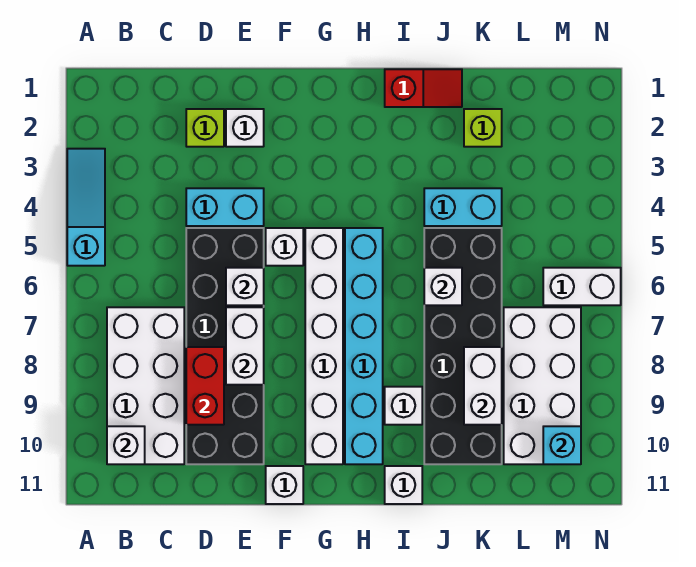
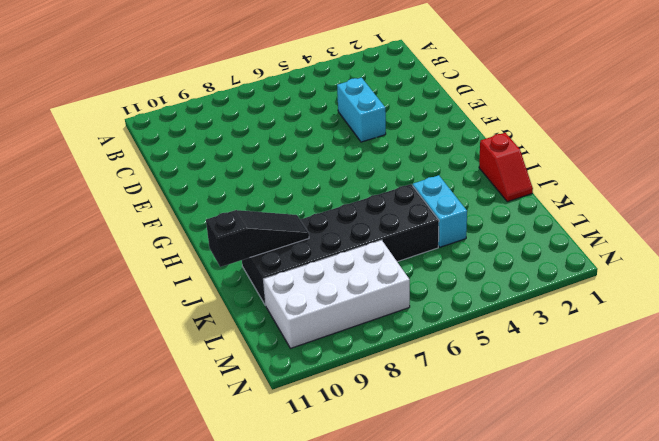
black slope J9:J11 level 2 top 11 -> none
none -> cyan slope A3:A5 level 1 top 5
none -> white brick B7:C10 level 1
none -> lime brick D2 level 1

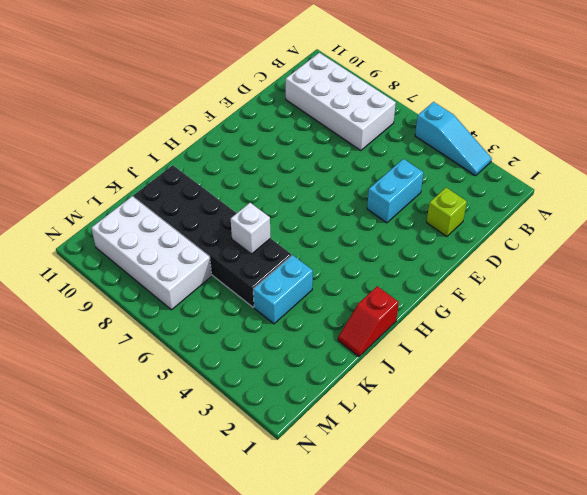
none -> black brick D5:E10 level 1
none -> white brick E2 level 1
none -> white brick F5 level 1

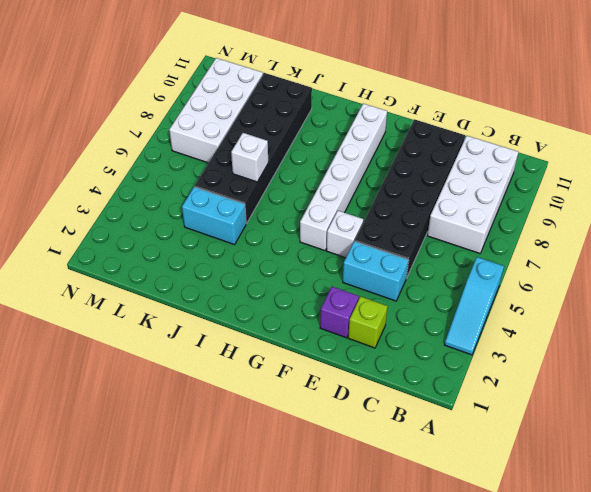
purple brick E2 level 1 -> white brick E2 level 1
none -> white brick F11 level 1
none -> cyan brick H5:H10 level 1
none -> red slope I1:J1 level 1 top I

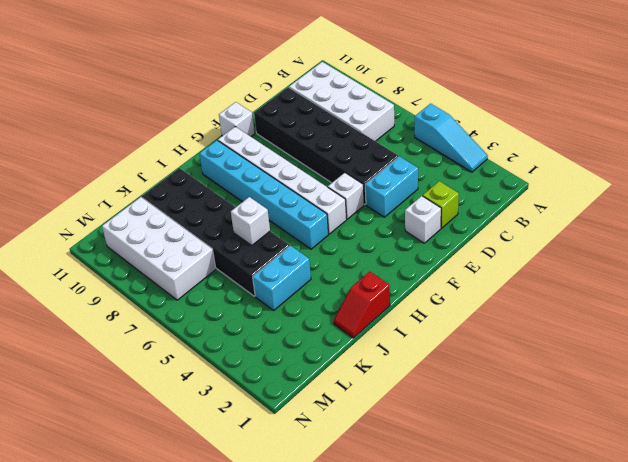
none -> white brick I9 level 1
none -> white brick I11 level 1
none -> lime brick K2 level 1

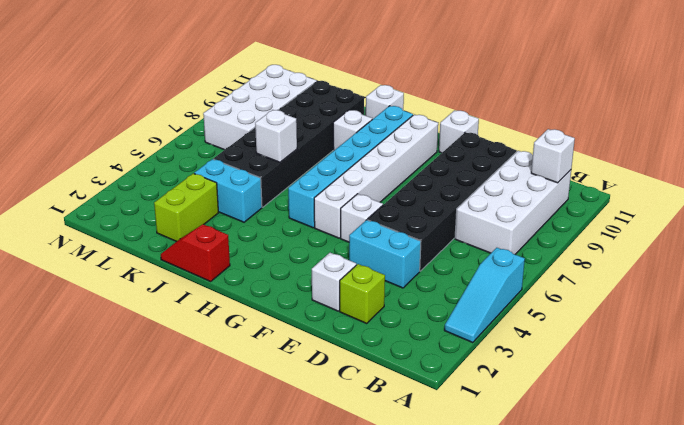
lime brick K2:K3 level 1 -> lime brick K2 level 1
none -> white brick M6:N6 level 1
none -> red brick D8:D9 level 2
none -> white brick E6 level 2

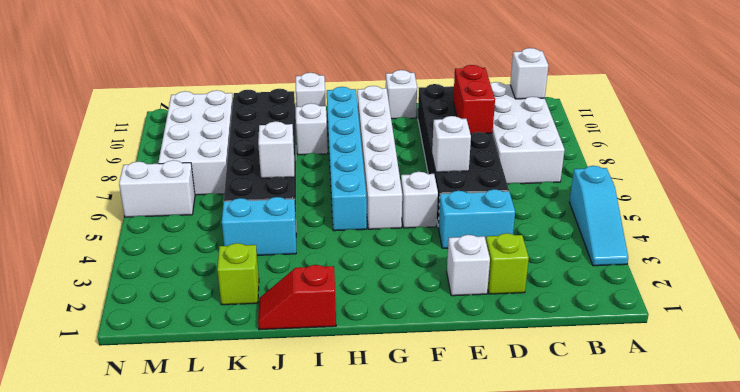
none -> white brick E7:E8 level 2
none -> white brick K8:K9 level 2
none -> cyan brick M10 level 2

